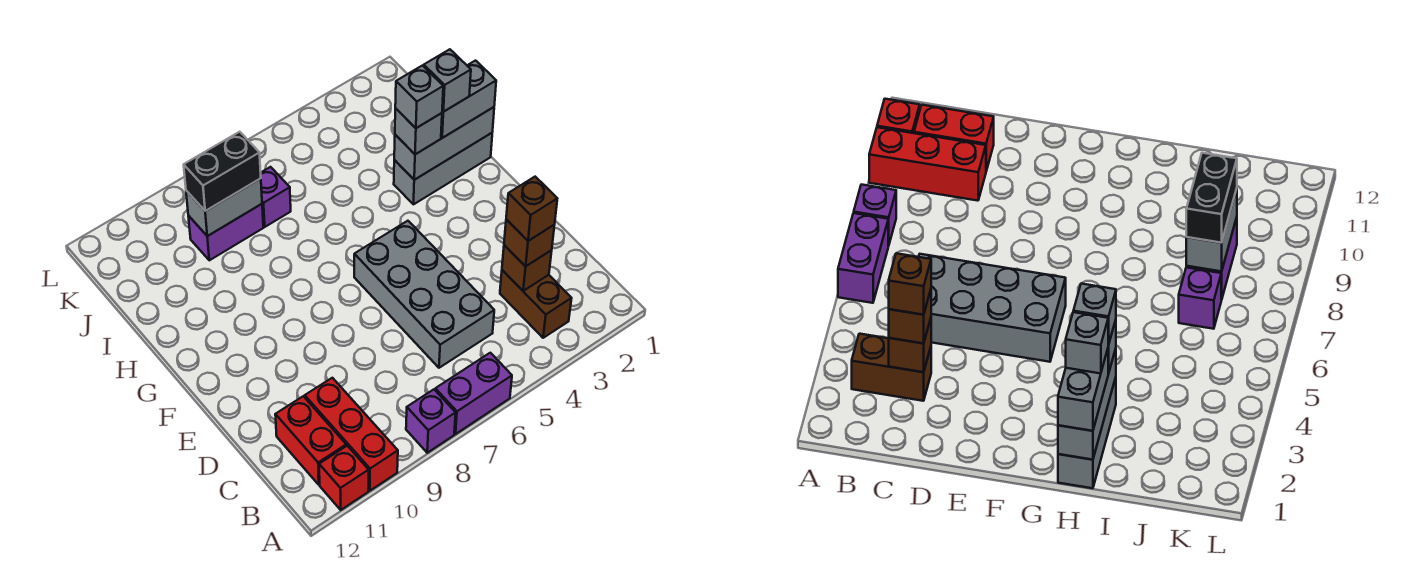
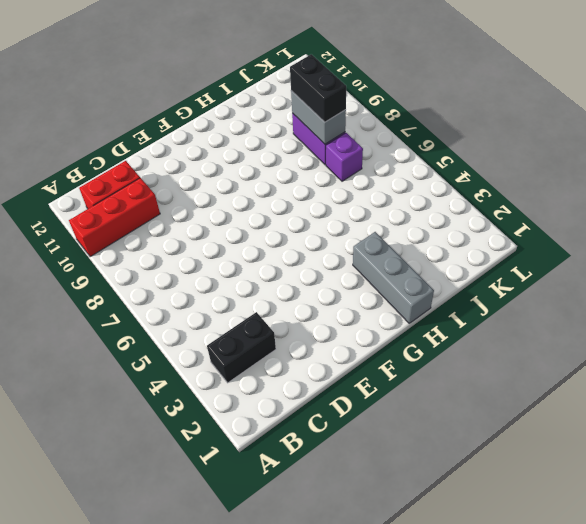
black brick B3:C3 level 1 -> brown brick B3:C3 level 1
none -> purple brick A6:A7 level 1
none -> purple brick A8 level 1
none -> red brick A11 level 1

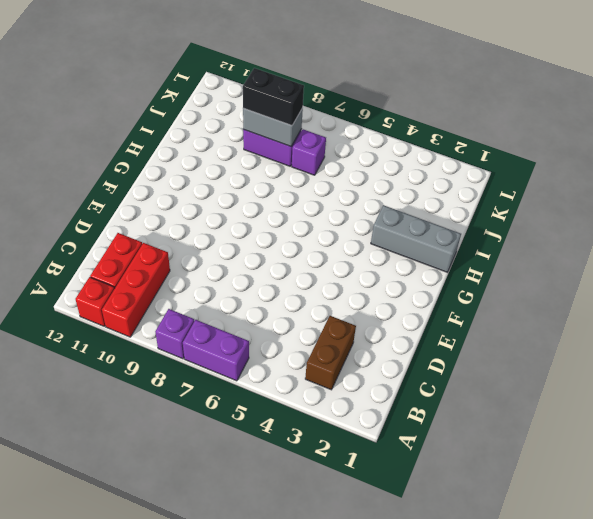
none -> grey brick C5:F6 level 1
none -> brown brick C3 level 2
none -> grey brick H1:H3 level 2

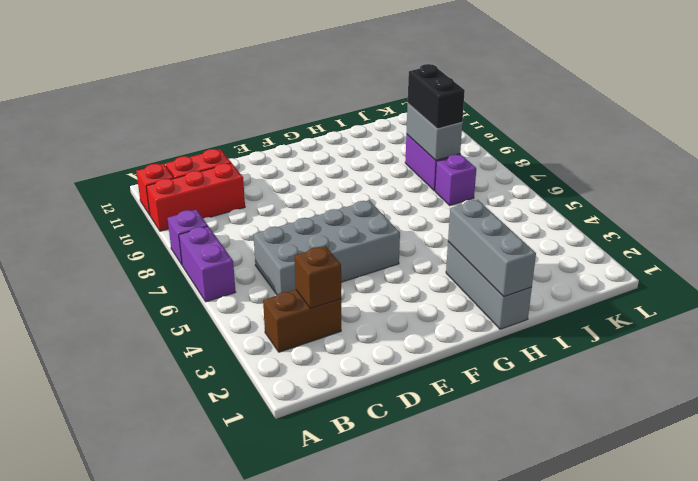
none -> brown brick C3 level 3
none -> grey brick H1:H2 level 3
none -> grey brick H3 level 3

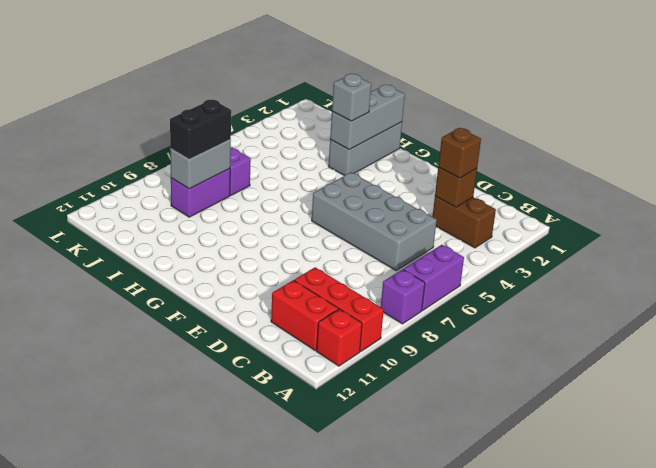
none -> grey brick H1:H2 level 3
none -> brown brick C3 level 4
none -> grey brick H2 level 4

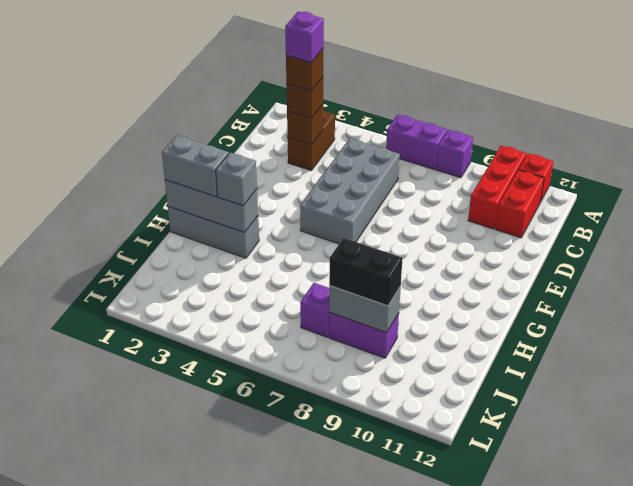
purple brick C3 level 5 -> none
none -> grey brick H2 level 4
none -> grey brick H3 level 4

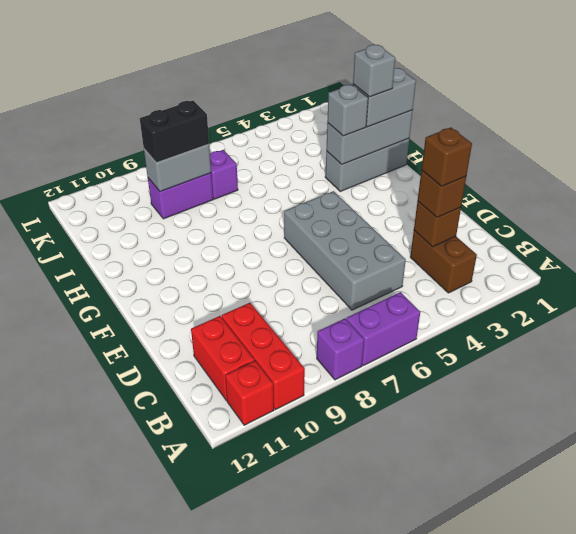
none -> grey brick H3 level 4

